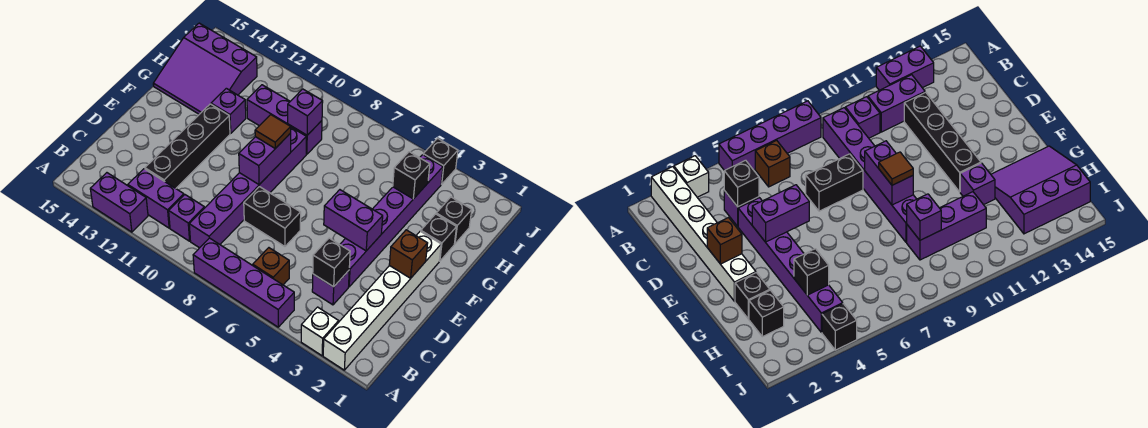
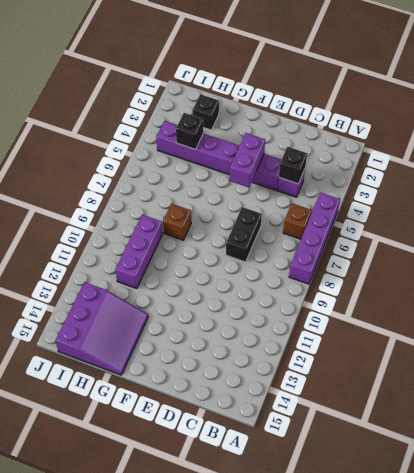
brown brick G8 level 1 -> brown brick E2 level 2
none -> white brick A2:F2 level 1
none -> white brick A3 level 1
none -> purple brick A12:A13 level 1

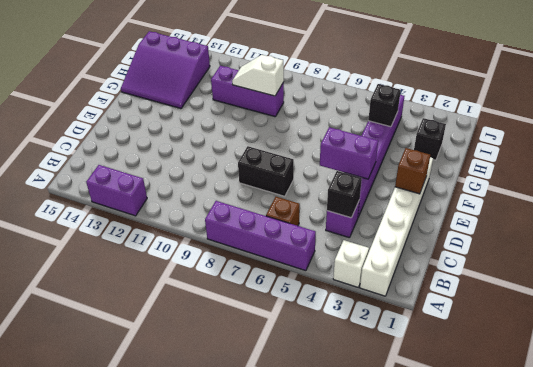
white slope H9:H10 level 2 top 9 -> purple brick H9 level 2
none -> purple brick B9:G9 level 1
none -> purple brick B10 level 1
none -> purple brick B11:B12 level 1

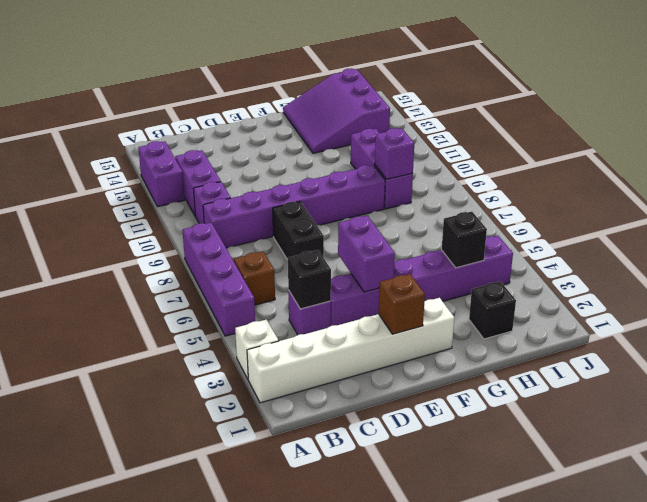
none -> black brick C12:F12 level 1
none -> black brick G2 level 1
none -> purple brick G12 level 1

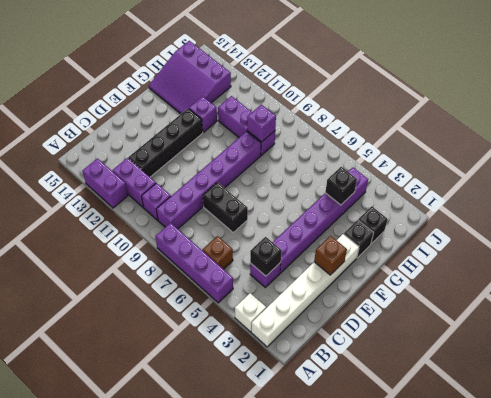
none -> black brick J4 level 1
none -> purple brick E4:E5 level 2
none -> purple brick E9:F9 level 2

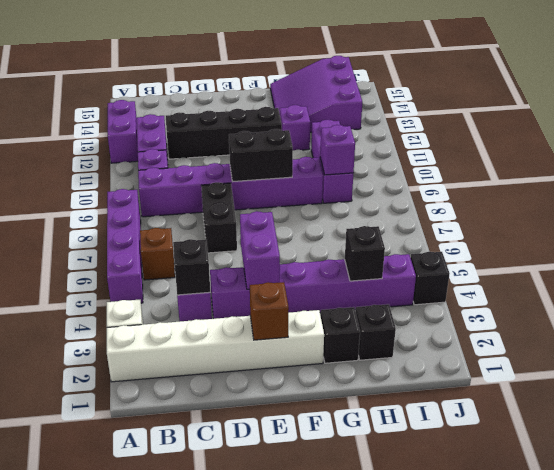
black brick E9:F9 level 2 -> purple brick E9:F9 level 2
none -> brown tile F9 level 3

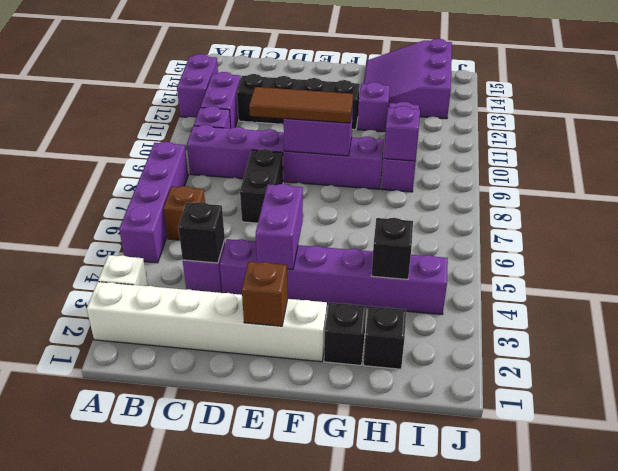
brown tile D9:F9 level 3 -> brown tile F9 level 3
none -> black brick J4 level 1

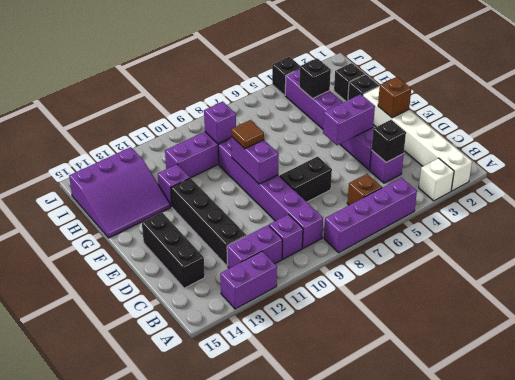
black brick C14:E14 level 1 -> none

